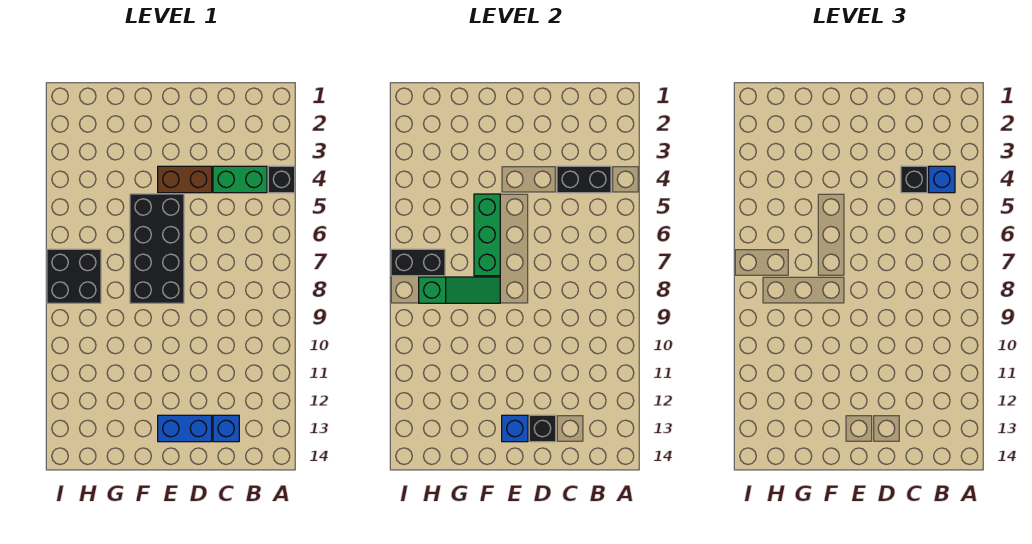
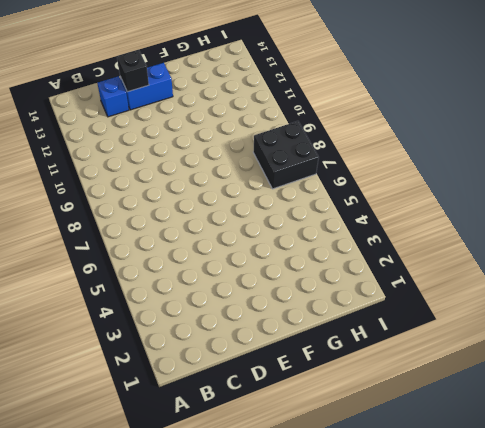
none -> black brick A4 level 1
none -> green brick B4:C4 level 1
none -> brown brick D4:E4 level 1

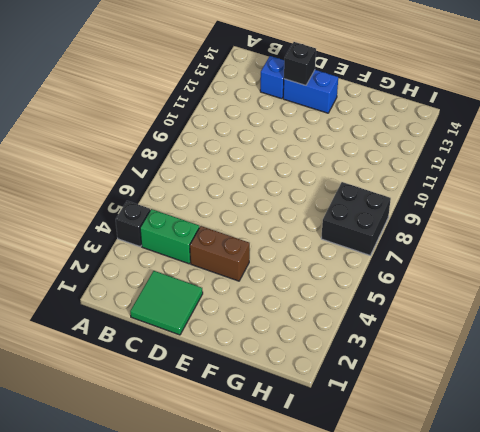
green tile C1:D2 level 1 -> none
none -> black brick E5:F8 level 1
none -> black brick B4:C4 level 2
none -> blue brick E13 level 2

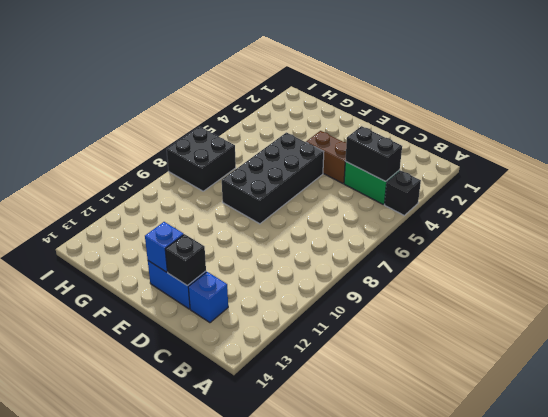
none -> green brick F5:F7 level 2
none -> green slope F8:H8 level 2 top H
none -> black brick H7:I7 level 2

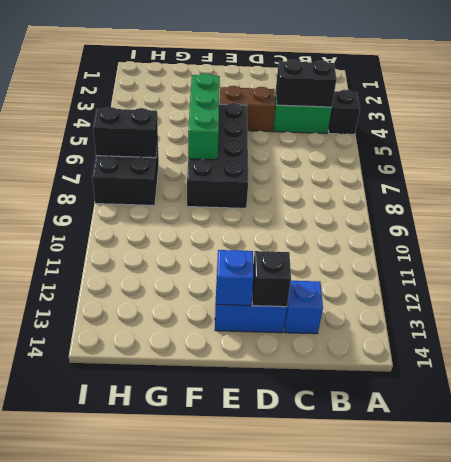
none -> green slope F8:H8 level 2 top H
none -> blue brick B4 level 3
none -> black brick C4 level 3

